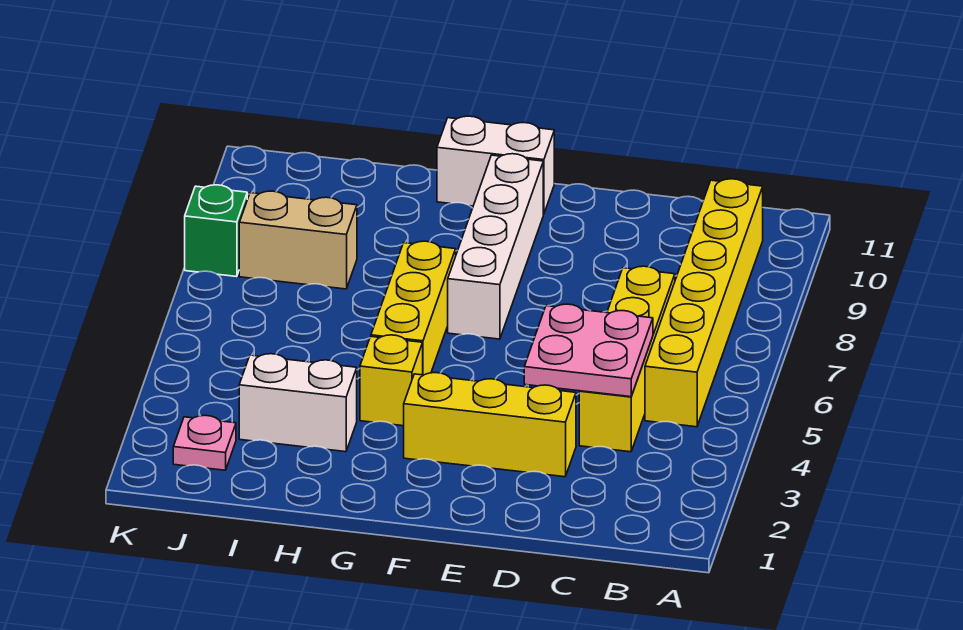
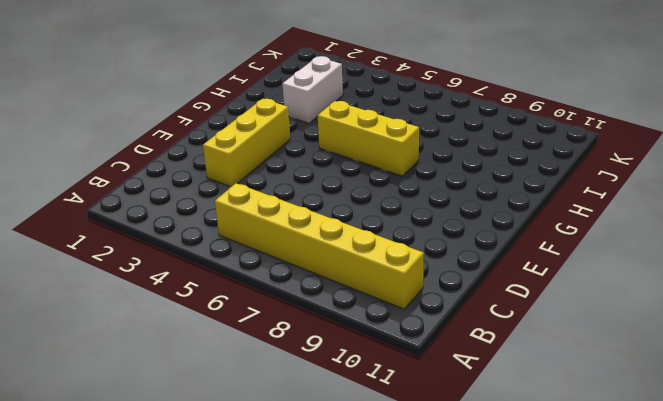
none -> yellow brick C4:C7 level 1
none -> white brick F7:F10 level 1
none -> white brick F11:G11 level 1

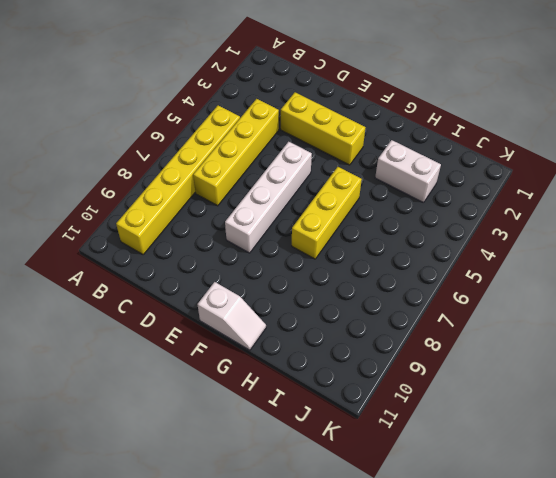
white brick E5:E8 level 1 -> white brick F7:F10 level 1
white slope F11:G11 level 1 top F -> white brick F11:G11 level 1
none -> yellow brick G4 level 1
none -> tan brick I8:J8 level 1
none -> pink plate J2 level 1

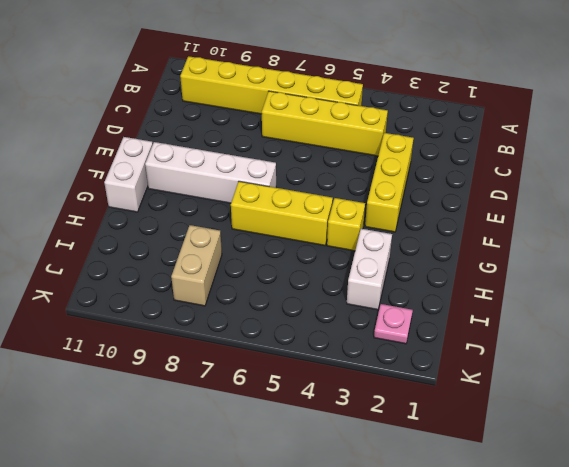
none -> green brick K8 level 1
none -> pink plate C4:D5 level 2

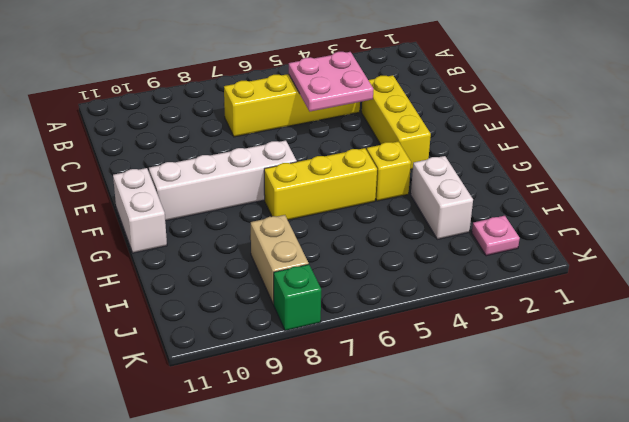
none -> yellow brick B5:B10 level 1

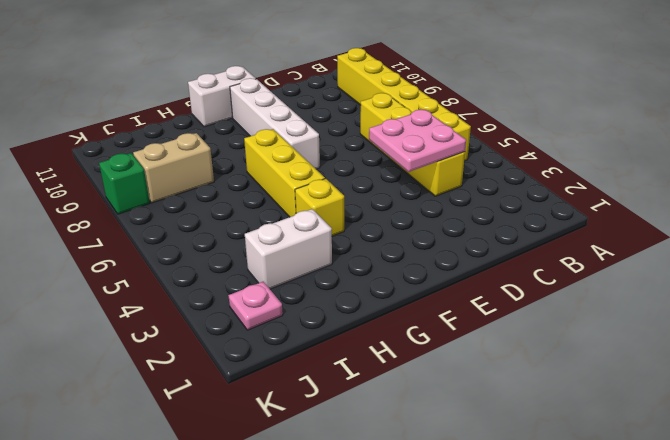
none -> yellow brick D3:F3 level 1

